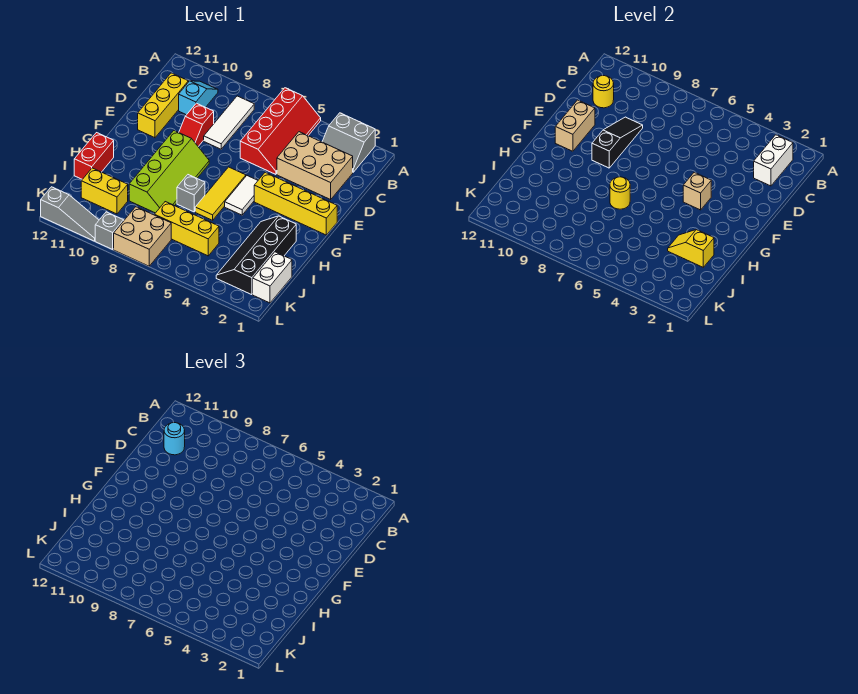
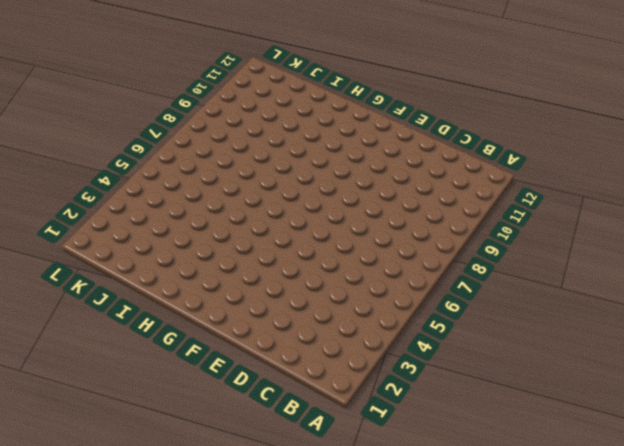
none -> grey slope A2:B3 level 1 top A
none -> red slope A5:D6 level 1 top 6
none -> white tile B8:D8 level 1

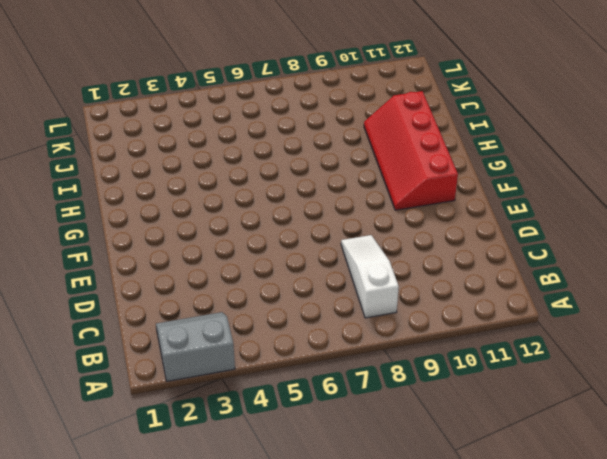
white slope B8:D8 level 1 top B -> white tile B8:D8 level 1
red slope F10:I11 level 1 top 11 -> red slope A5:D6 level 1 top 6
none -> cyan slope B10:C10 level 1 top C
none -> tan brick C2:D4 level 1
none -> yellow brick C11:E11 level 1

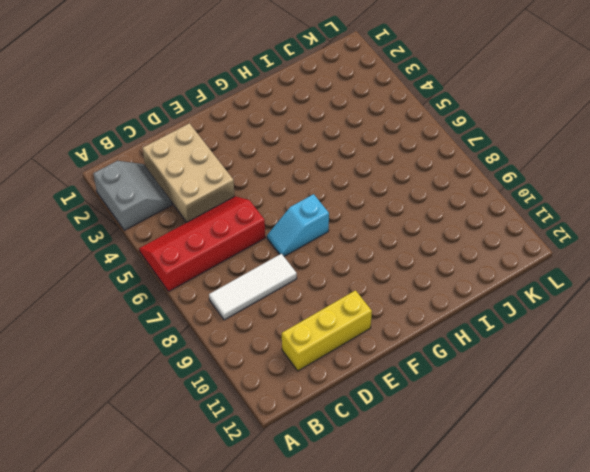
cyan slope E7:F7 level 1 top F -> cyan slope B10:C10 level 1 top C
none -> red slope D9:E9 level 1 top D
none -> yellow brick F1:F4 level 1
none -> white tile F5:G5 level 1

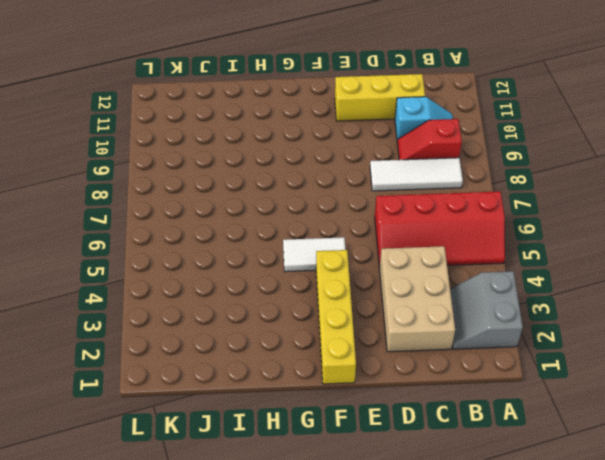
red slope B9:C9 level 1 top B -> red slope D9:E9 level 1 top D
none -> yellow tile F6:H6 level 1
none -> lime slope F8:I9 level 1 top 9
none -> black slope H2:K3 level 1 top 2

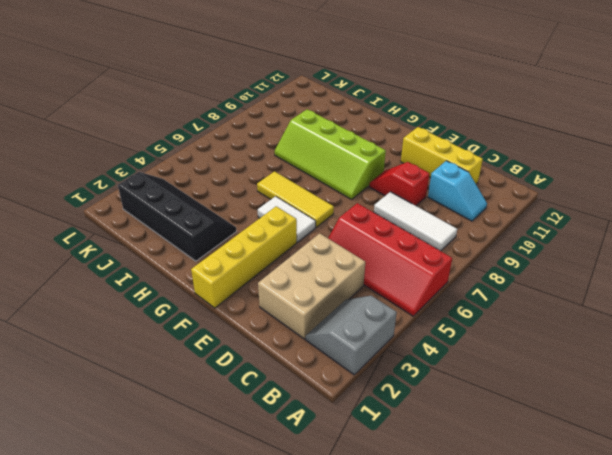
none -> grey brick H7 level 1
none -> red brick H12:I12 level 1
none -> white brick J1:K1 level 1

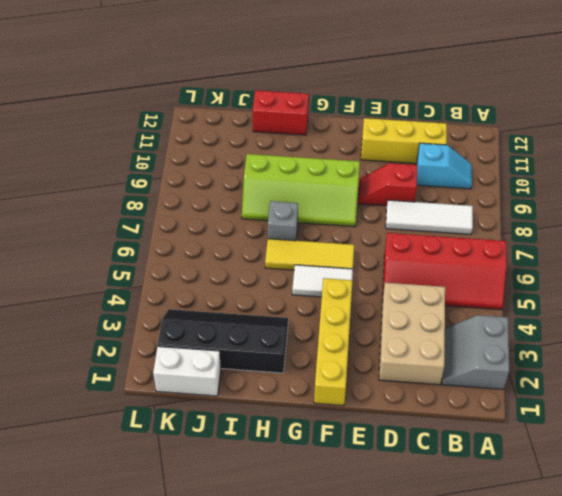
none -> yellow brick J5:J7 level 1
none -> yellow brick J10:J11 level 1
none -> tan brick K7:L8 level 1

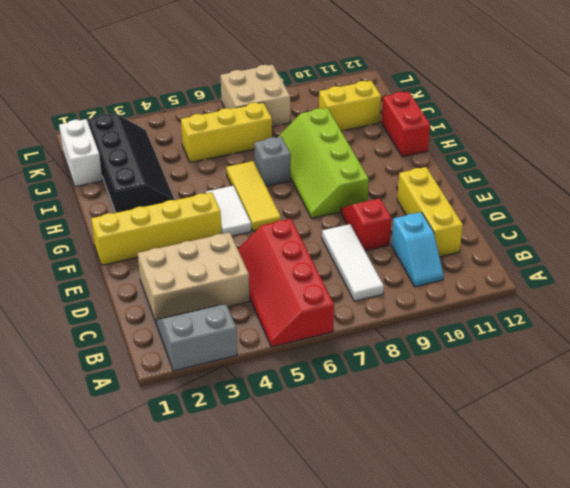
none -> grey brick L9 level 1
none -> grey slope L10:L12 level 1 top 12
none -> white brick B2:C2 level 2

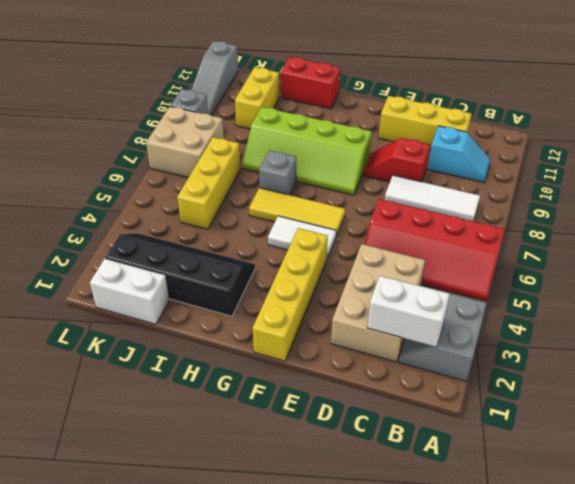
none -> yellow round brick C11 level 2
none -> black slope D9:F9 level 2 top F
none -> tan brick E11:F11 level 2

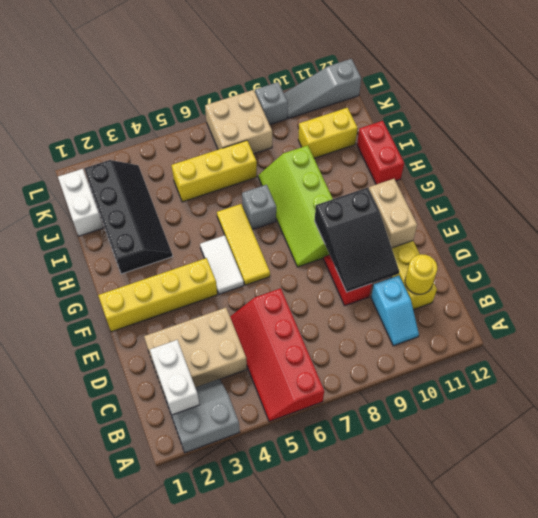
black slope D9:F10 level 2 top F -> black slope D9:F9 level 2 top F
none -> white tile B8:D8 level 1
none -> tan brick F4 level 2
none -> yellow round brick H7 level 2

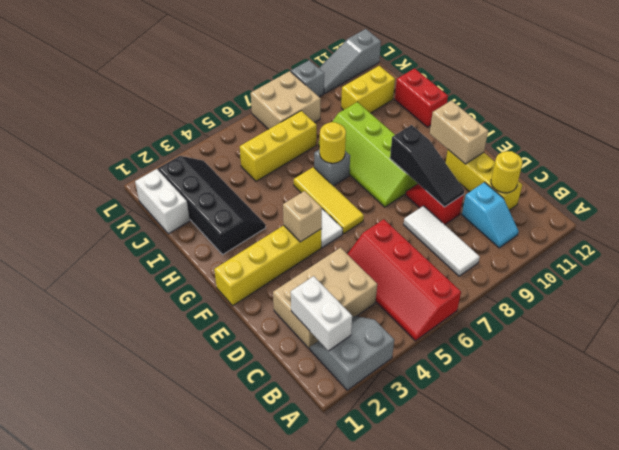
none -> yellow slope I2:I3 level 2 top 2
none -> cyan round brick C11 level 3

